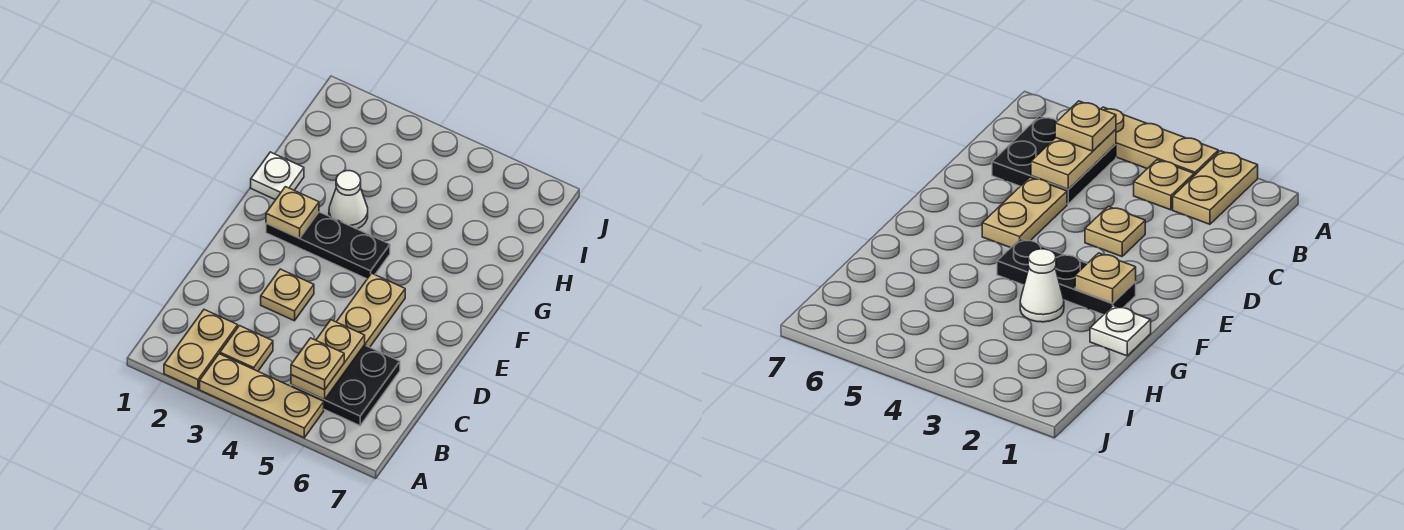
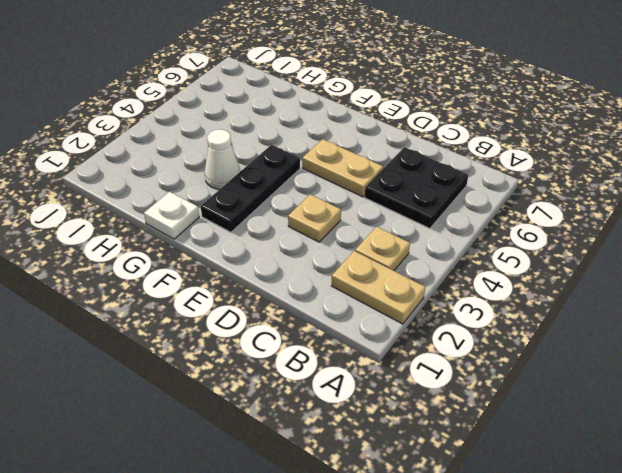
none -> tan plate A3:A5 level 1
none -> tan plate B5:C5 level 2
none -> tan plate F2 level 2

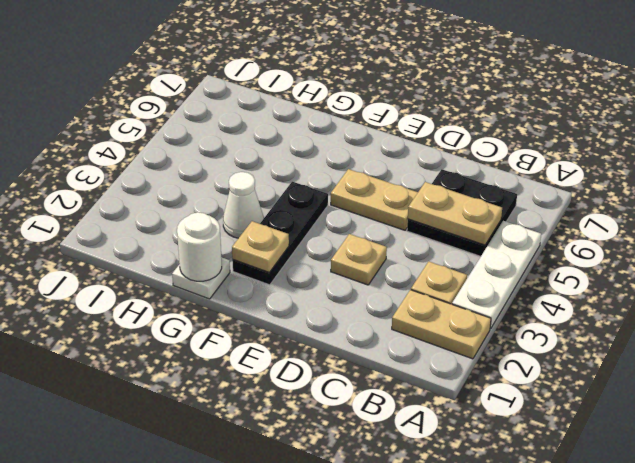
white plate A3:A5 level 1 -> tan plate A3:A5 level 1
white round brick G1 level 2 -> none
none -> tan plate B5 level 3

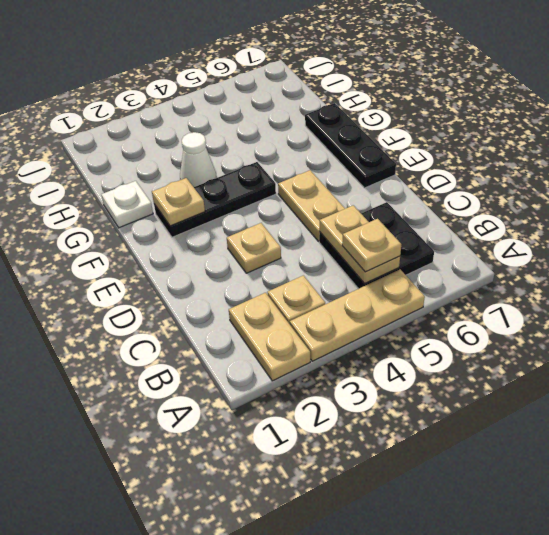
black plate E7:G7 level 1 -> none

